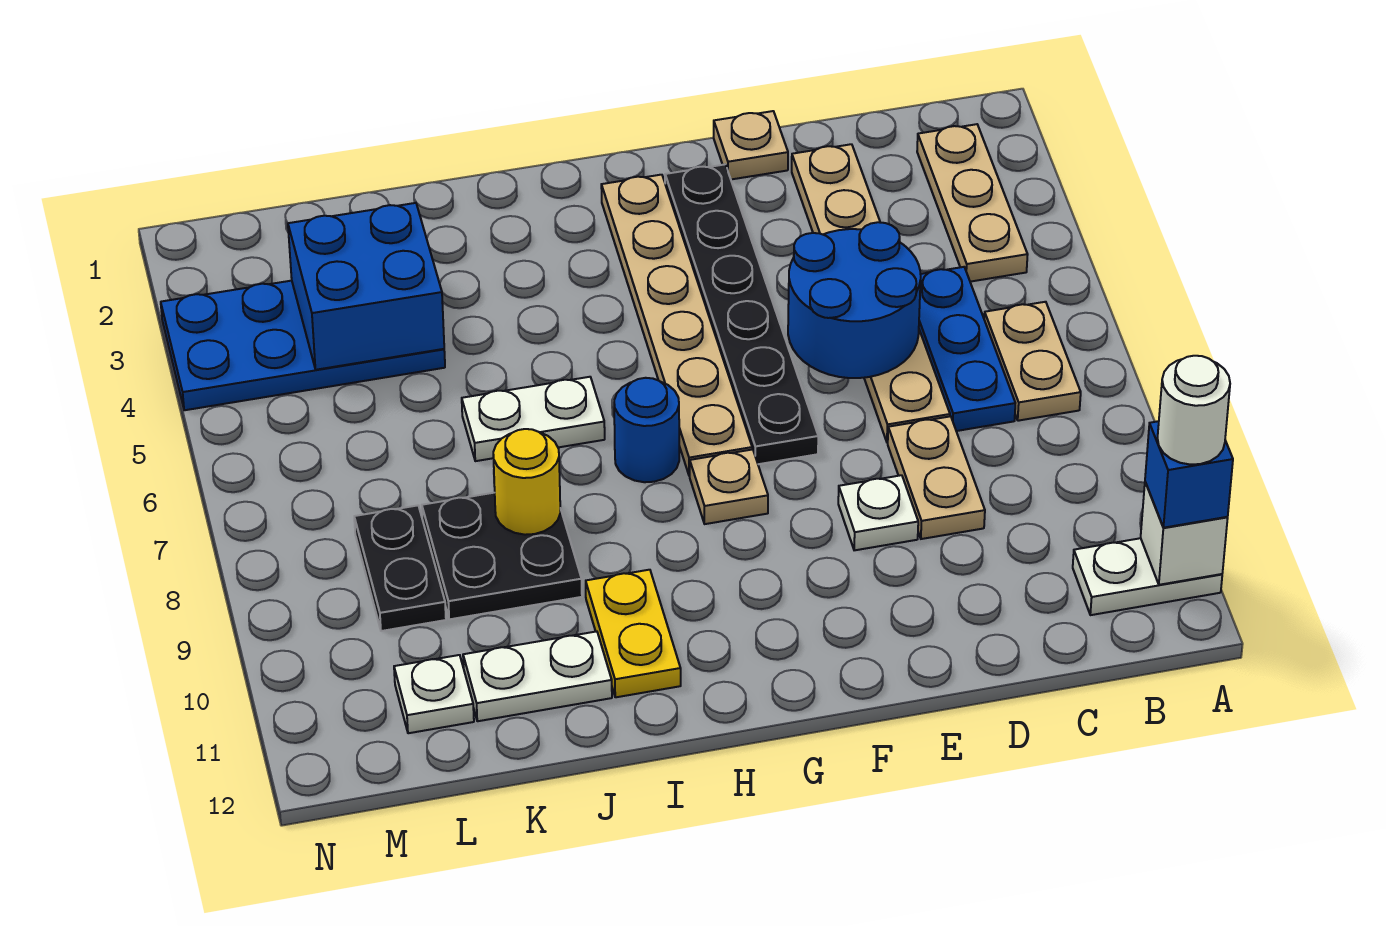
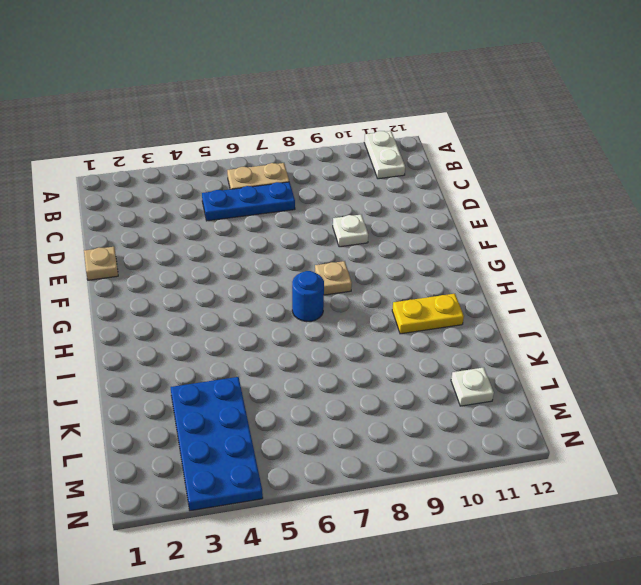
none -> tan plate B2:B4 level 1
none -> tan plate D2:D7 level 1
none -> tan plate D8:D9 level 1

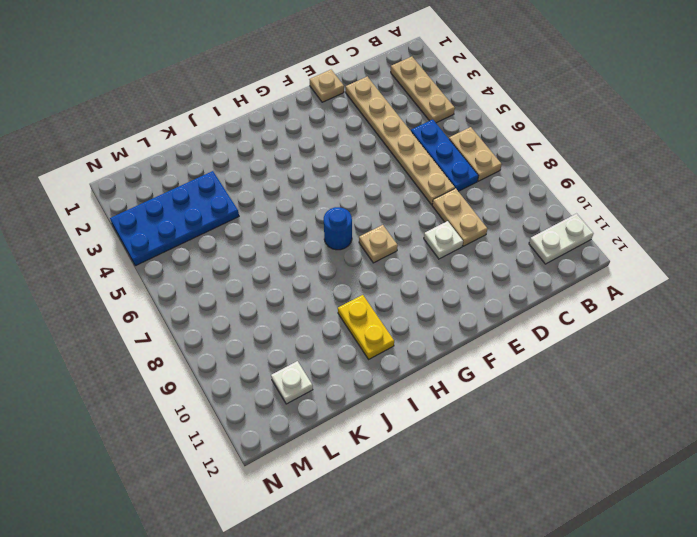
none -> black plate F2:F7 level 1
none -> tan plate G2:G7 level 1
none -> white plate I6:J6 level 1

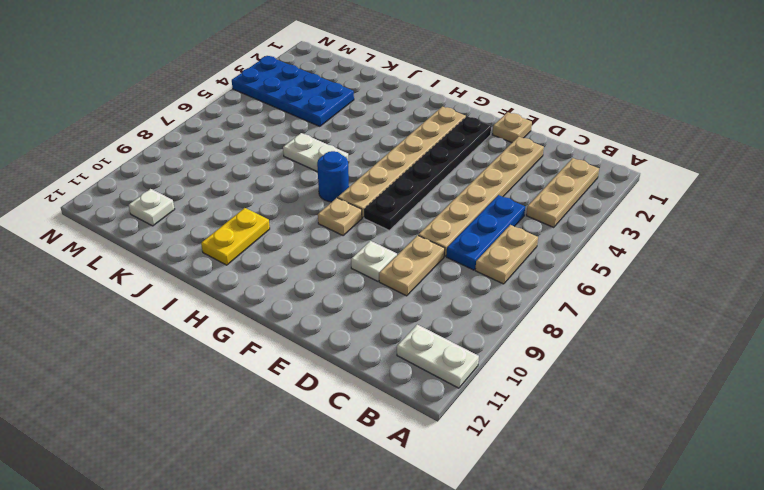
none -> black plate J8:K9 level 1
none -> white plate J11:K11 level 1
none -> black plate L8:L9 level 1

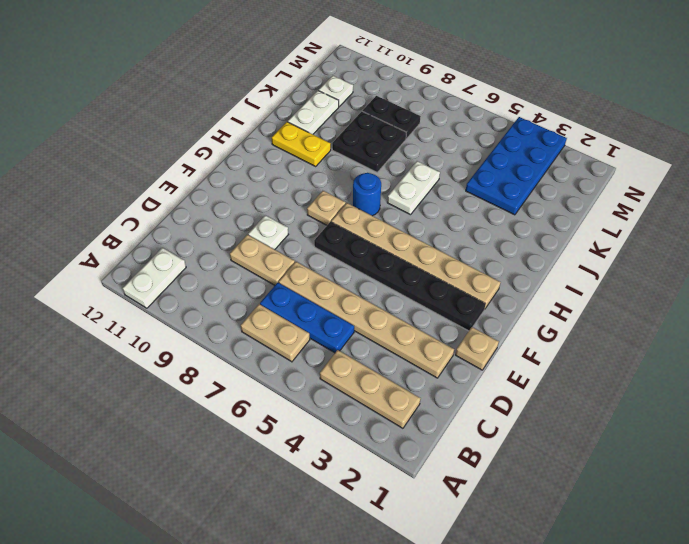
none -> white brick A11 level 2
none -> blue round brick D5:E6 level 2
none -> yellow round brick J8 level 2

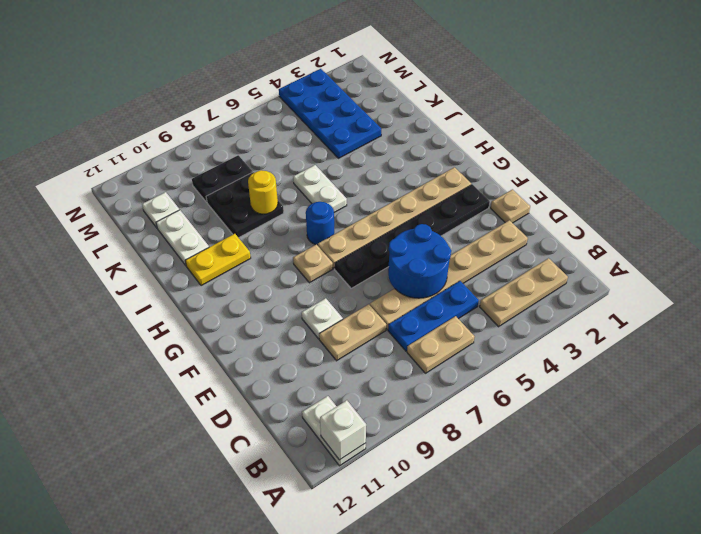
none -> blue brick K3:L4 level 2
none -> blue brick A11 level 3
none -> white round brick A11 level 4

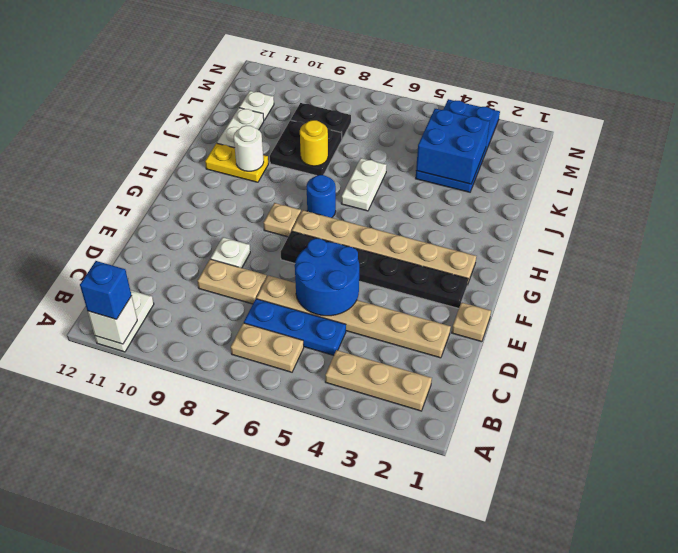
white round brick I10 level 2 -> white round brick A11 level 4

